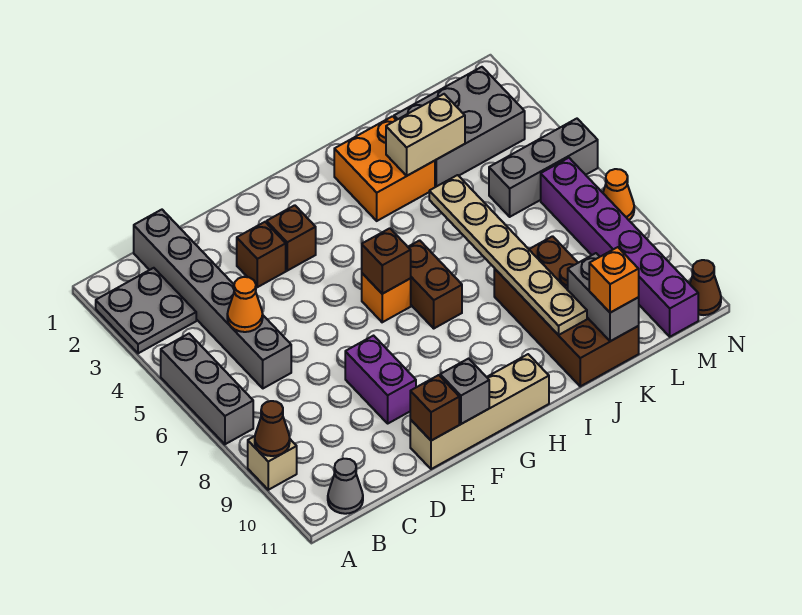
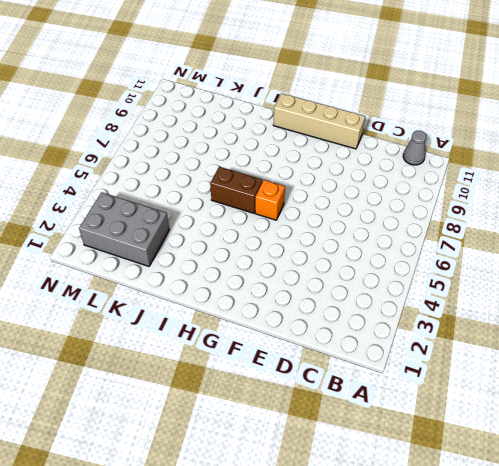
brown brick H6:I6 level 1 -> brown brick H6:H7 level 1
none -> grey plate A2:B3 level 1
none -> grey brick A5:A7 level 1
none -> tan brick A9 level 1

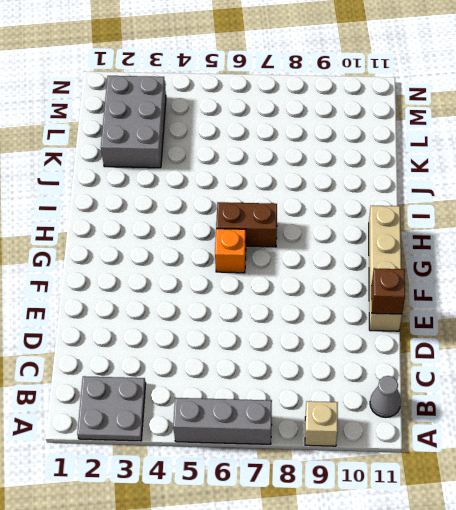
none -> grey brick C1:C6 level 1
none -> brown brick E3 level 1
none -> purple brick E8:E9 level 1

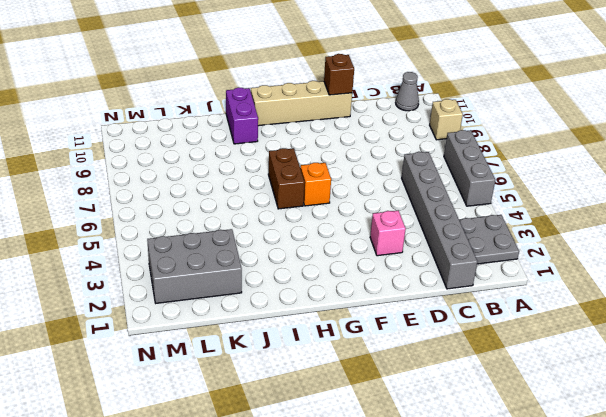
pink brick E3 level 1 -> brown brick E3 level 1
purple brick I10:I11 level 1 -> purple brick E8:E9 level 1
none -> brown brick F3 level 1
none -> orange brick I2:J3 level 1
none -> brown brick J8:K11 level 1

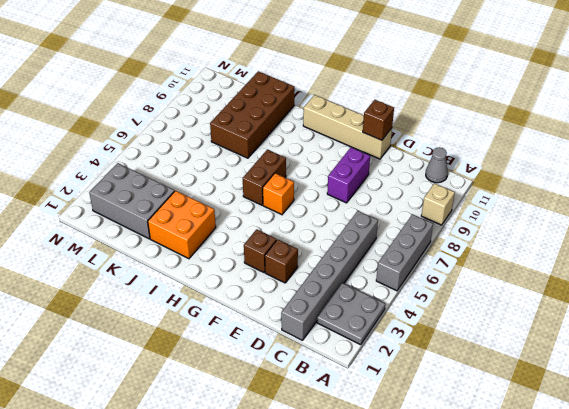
none -> grey brick L5:N5 level 1
none -> purple brick M6:M11 level 1
none -> orange cone N7 level 1

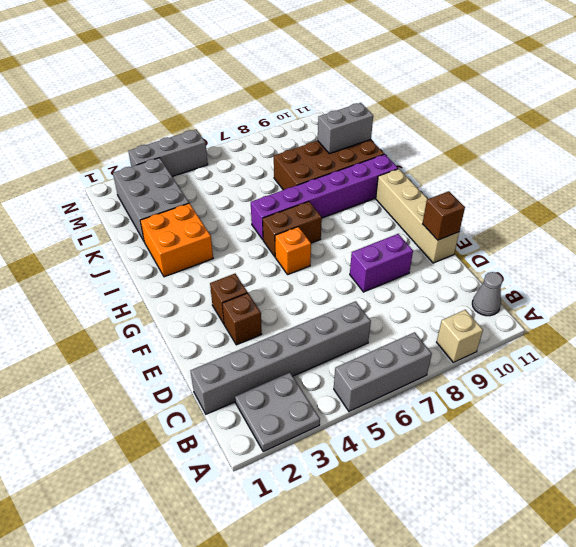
purple brick I6:I11 level 1 -> purple brick M6:M11 level 1
grey brick N3:N5 level 1 -> grey brick L5:N5 level 1
none -> orange cone N7 level 1
none -> brown cone N11 level 1
none -> brown cone A9 level 2

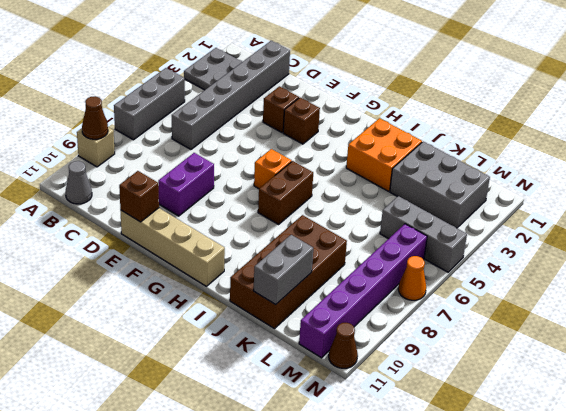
none -> orange cone C5 level 2
none -> grey brick F11 level 2
none -> brown brick G6 level 2

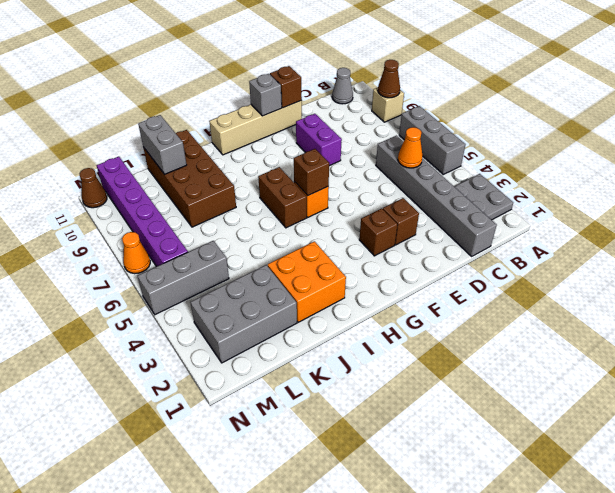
none -> tan brick J3:K3 level 2
none -> tan plate J5:J10 level 2
none -> orange brick K11 level 3

